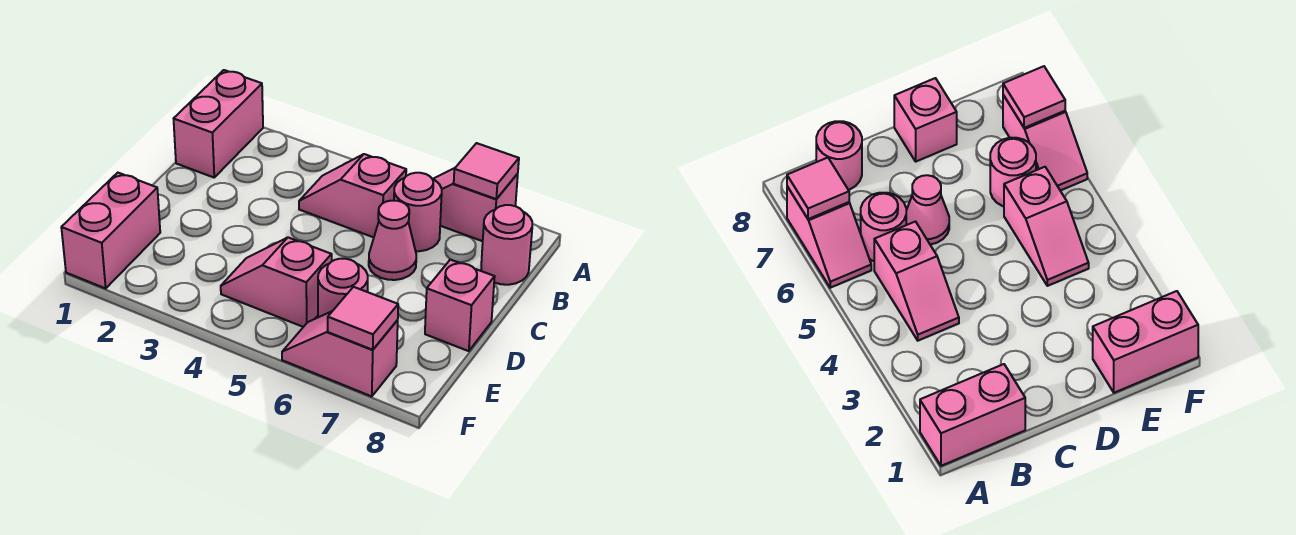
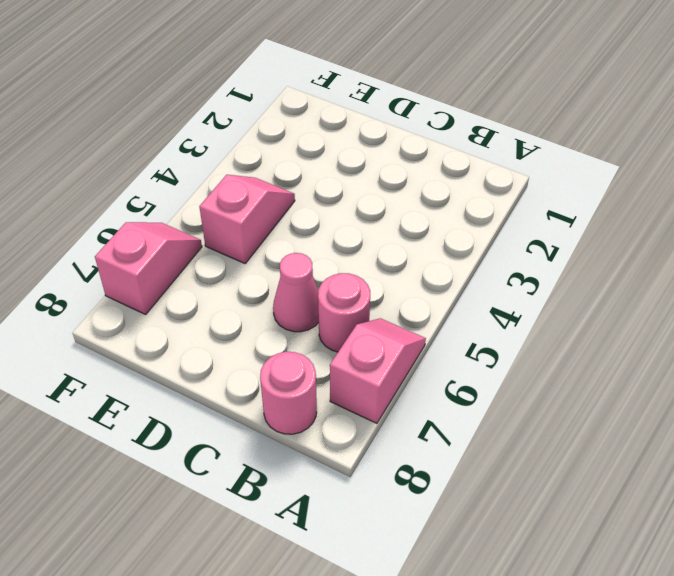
none -> pink brick A1:B1 level 1
none -> pink slope B4:B5 level 1 top 5
none -> pink brick D8 level 1

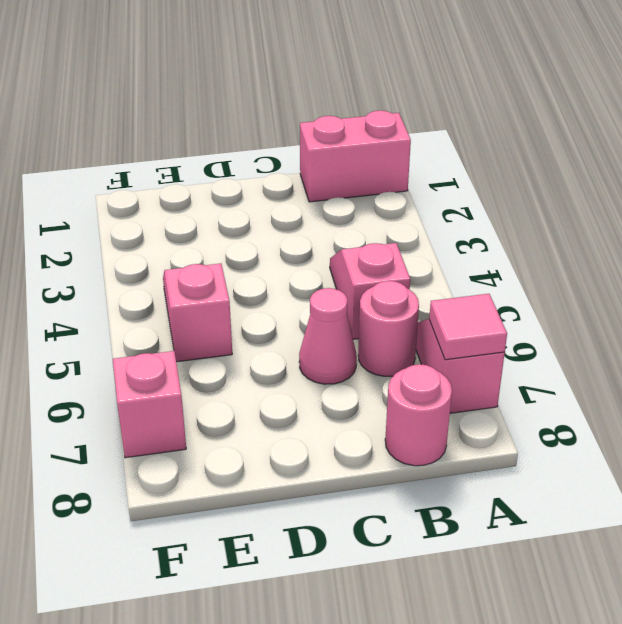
none -> pink brick D8 level 1
none -> pink brick E1:F1 level 1
none -> pink round brick E6 level 1

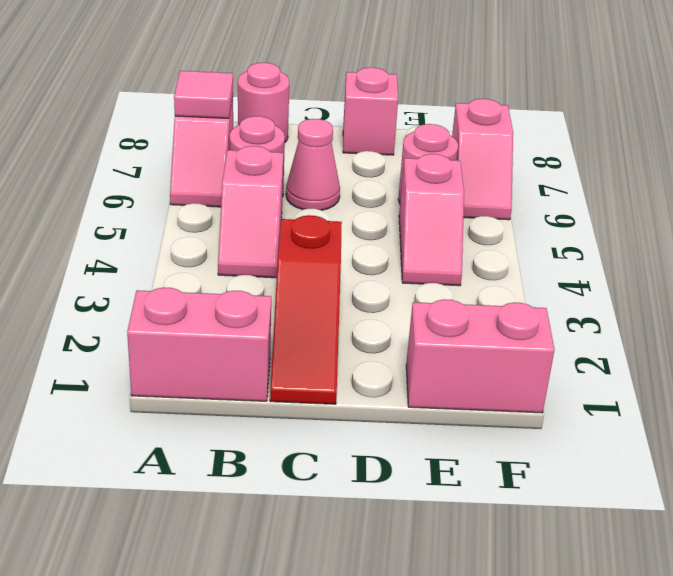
red slope C1:C3 level 1 top 3 -> none
none -> pink tile F7 level 2

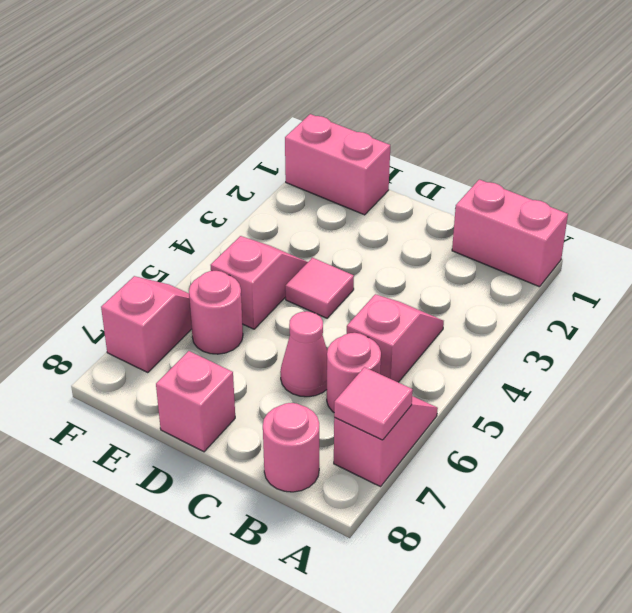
pink tile D4 level 1 -> pink tile F7 level 2

